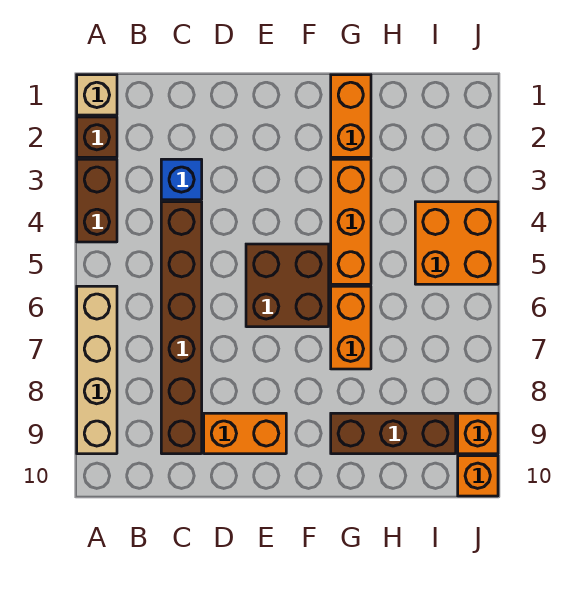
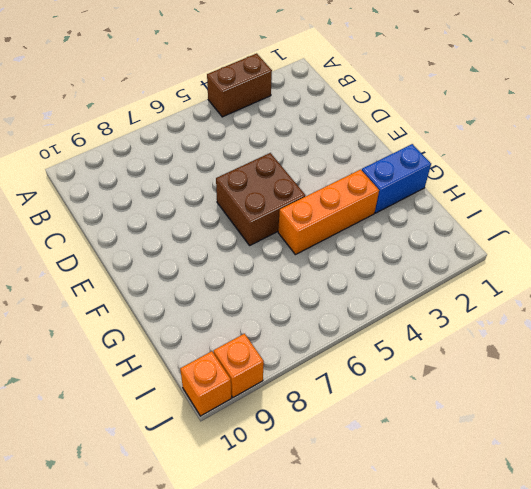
blue brick G1:G2 level 1 -> orange brick G1:G2 level 1
none -> tan brick A1 level 1
none -> brown brick A2 level 1
none -> tan brick A6:A9 level 1

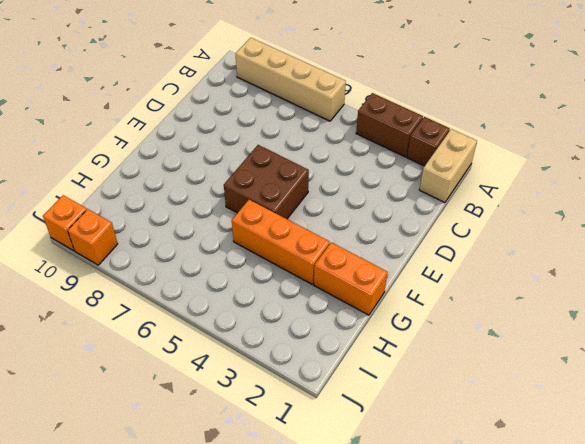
tan brick A1:B1 level 1 -> tan brick A1 level 1
none -> blue brick C3 level 1
none -> brown brick C4:C9 level 1
none -> orange brick D9:E9 level 1

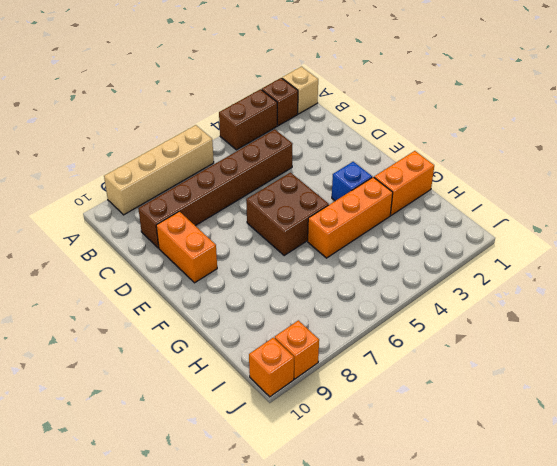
blue brick F3 level 1 -> blue brick C3 level 1
none -> orange brick G6:G7 level 1
none -> brown brick G9:I9 level 1
none -> orange brick I4:J5 level 1

